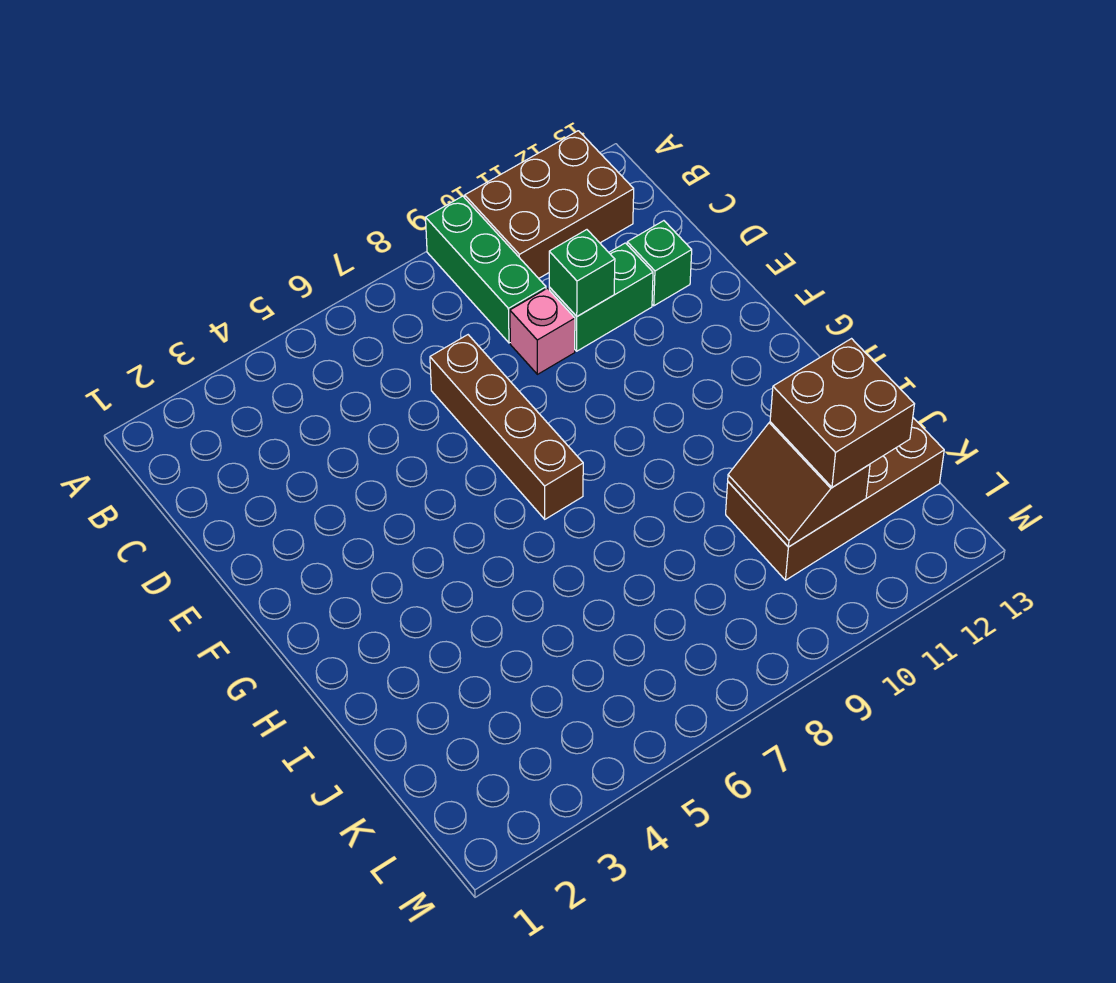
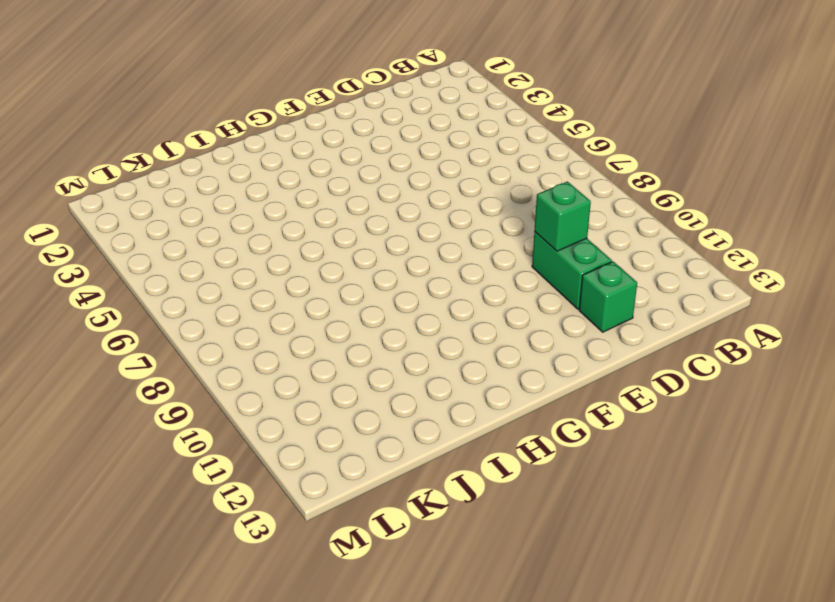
none -> green brick A9:C9 level 1
none -> brown brick A10:B12 level 1

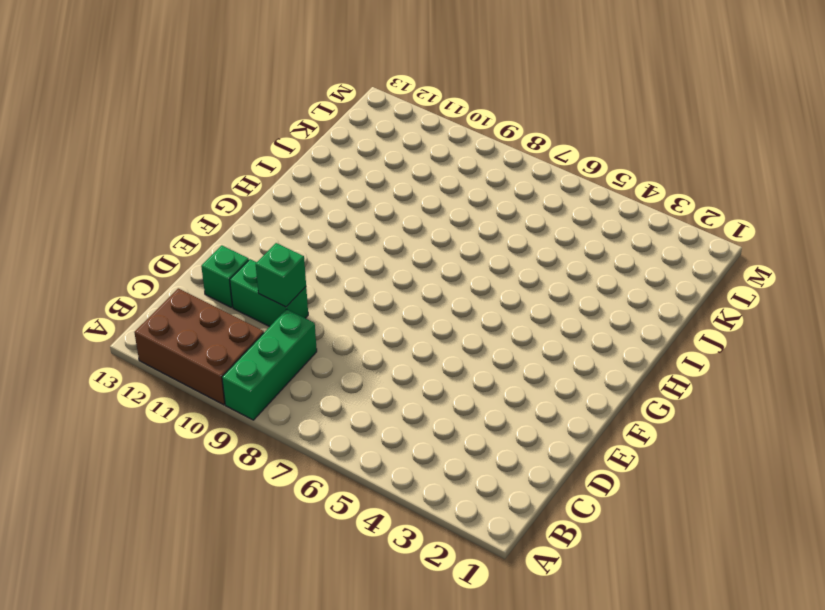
none -> brown brick D7:G7 level 1
none -> pink brick D9 level 1

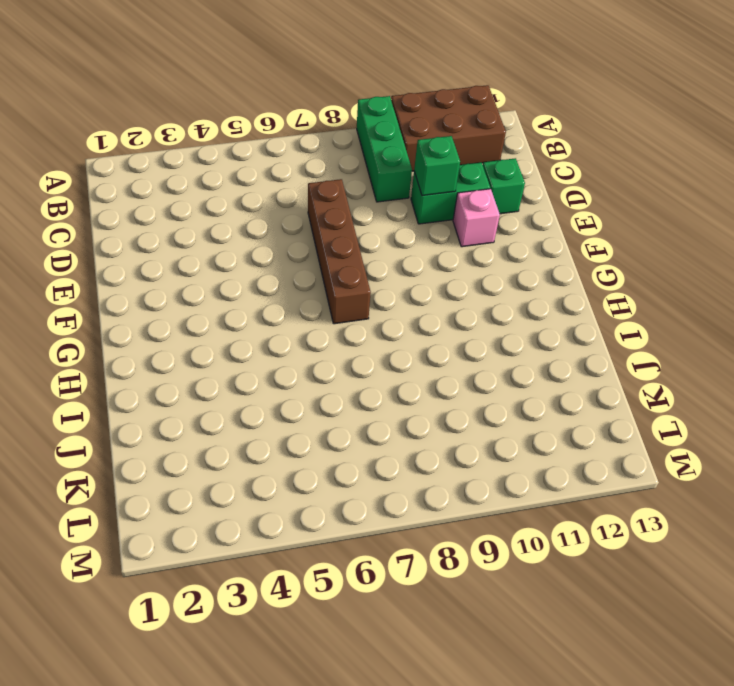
pink brick E11 level 1 -> pink brick D9 level 1
none -> brown brick J10:K13 level 1
none -> brown slope J10:K11 level 2 top 11

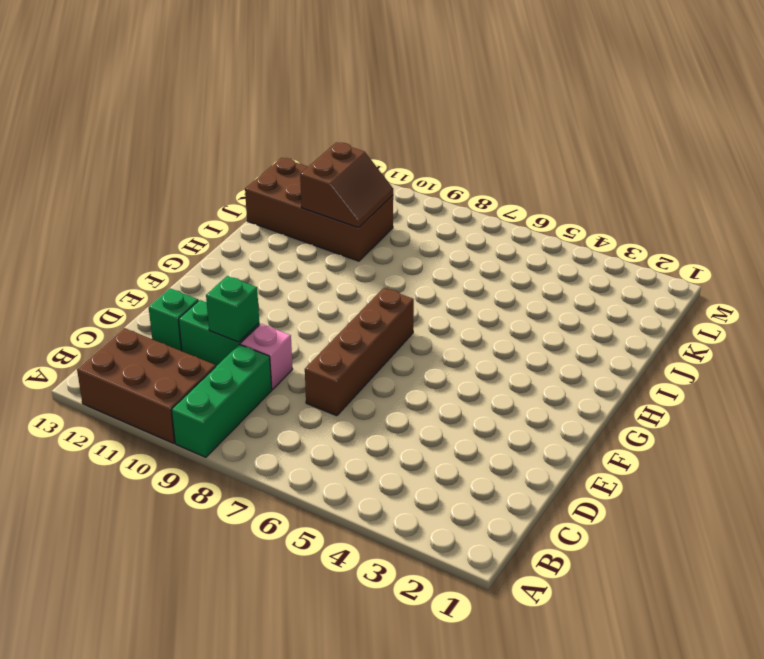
none -> brown brick J11:K12 level 3

